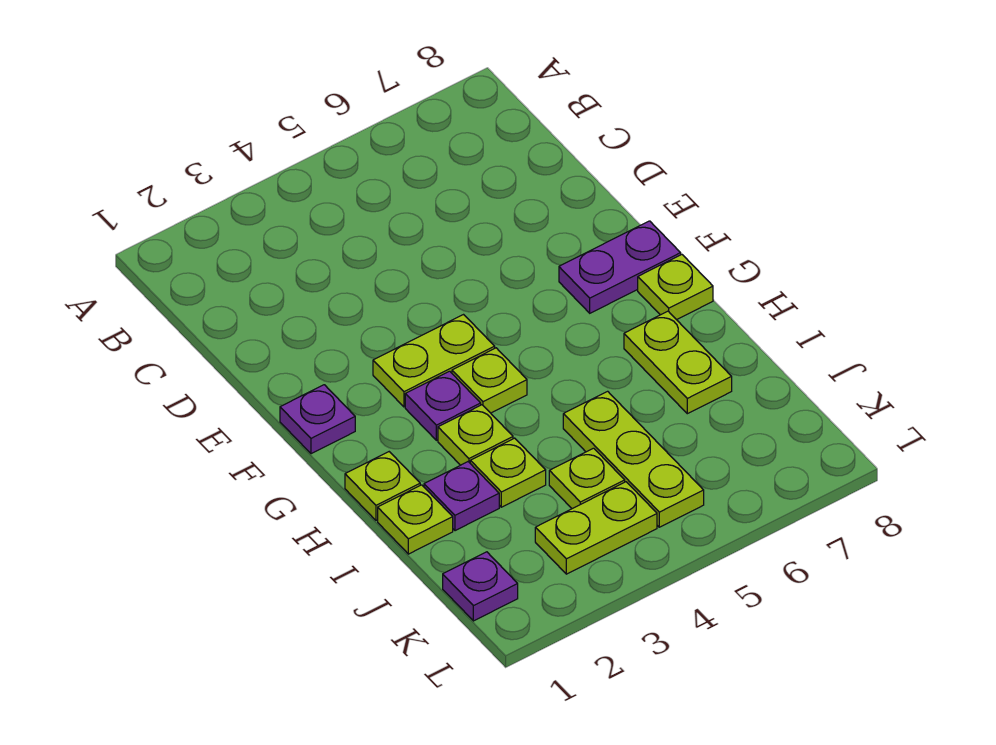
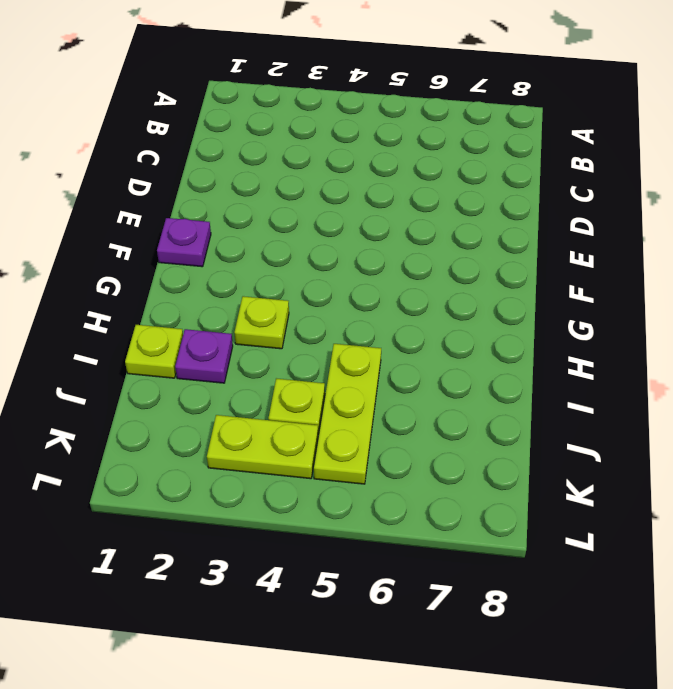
none -> lime plate F3:F4 level 1
none -> purple plate F7:F8 level 1
none -> purple plate G3 level 1

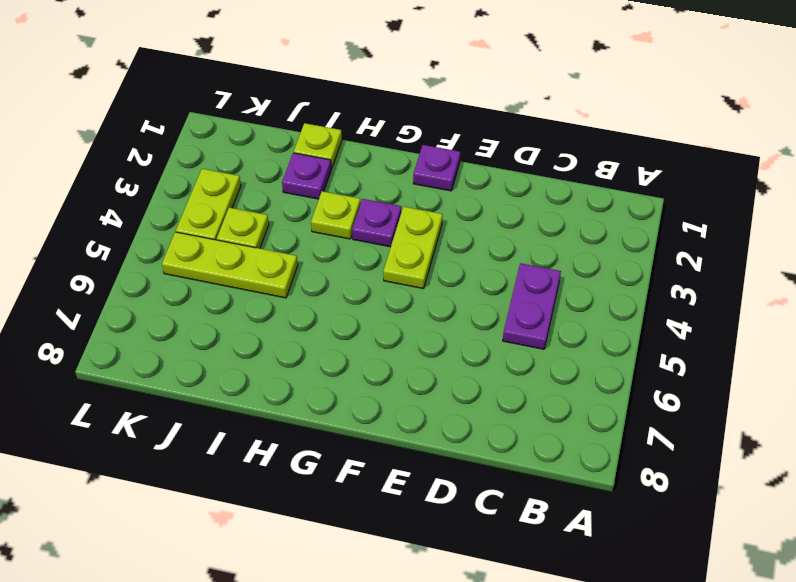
purple plate C4:C5 level 1 -> purple plate F7:F8 level 1
none -> lime plate G4 level 1
none -> lime plate G8 level 1
none -> lime plate H1 level 1

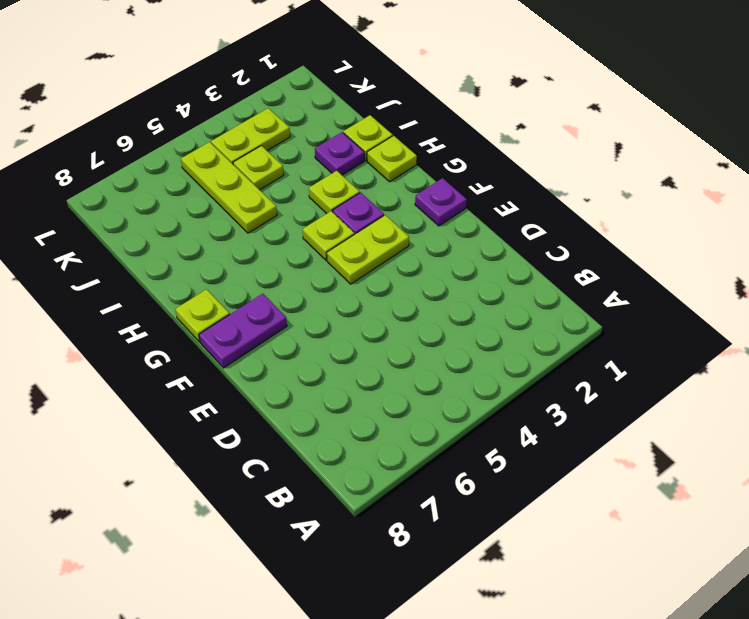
none -> lime plate H7:I7 level 1
none -> lime plate I3 level 1
none -> purple plate K1 level 1

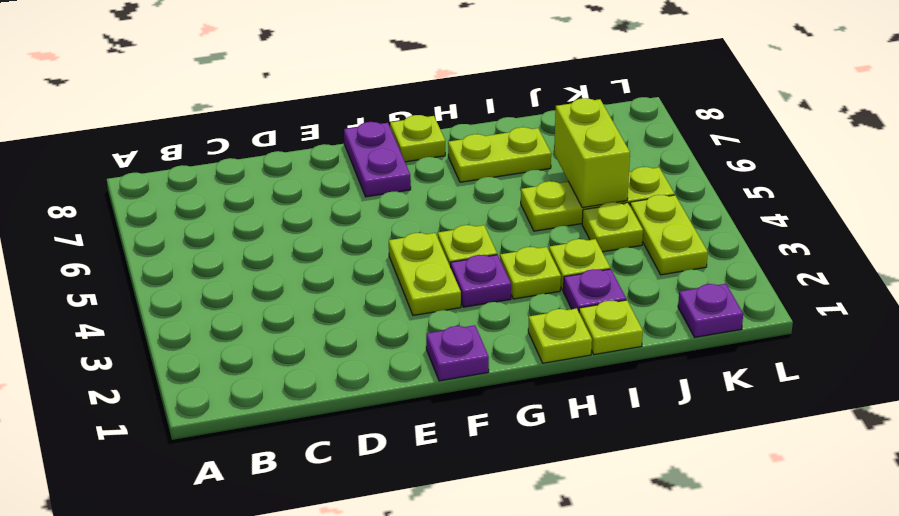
lime brick J5:J6 level 2 -> none

